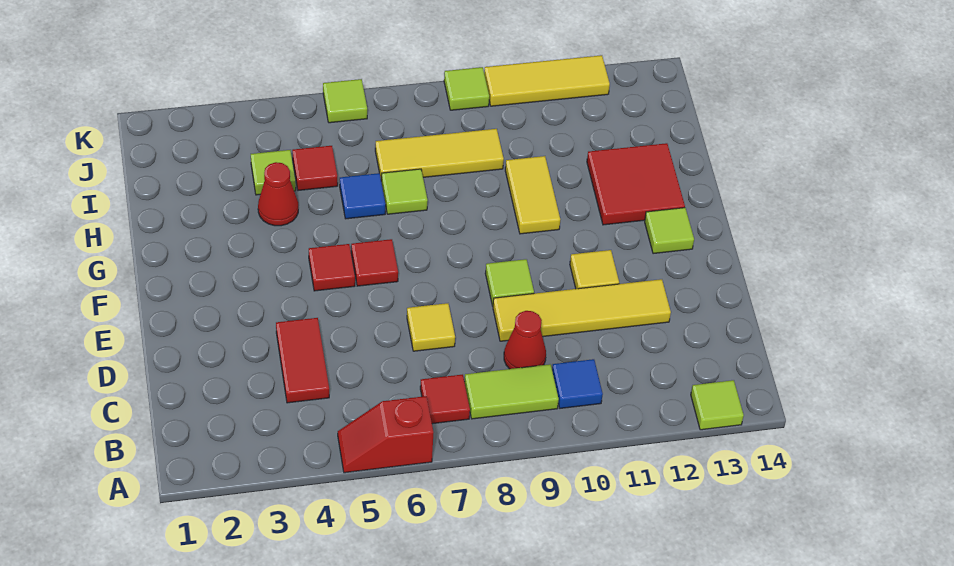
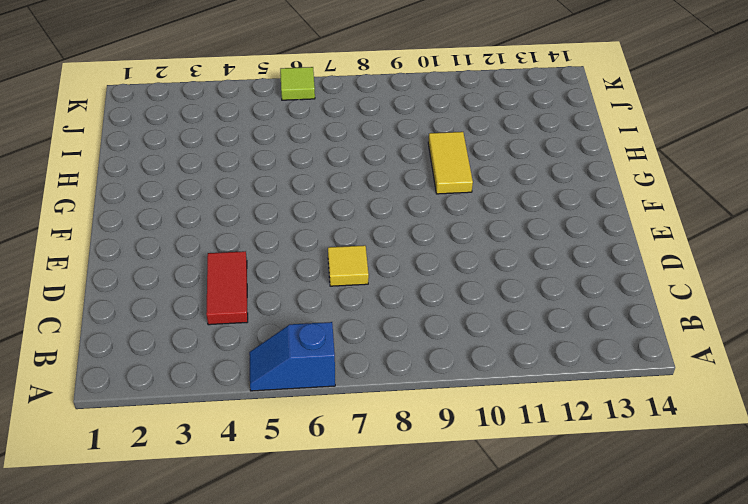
blue slope A5:A6 level 1 top 6 -> red slope A5:A6 level 1 top 6
none -> lime tile A13 level 1
none -> red tile B7 level 1
none -> lime tile B8:B9 level 1

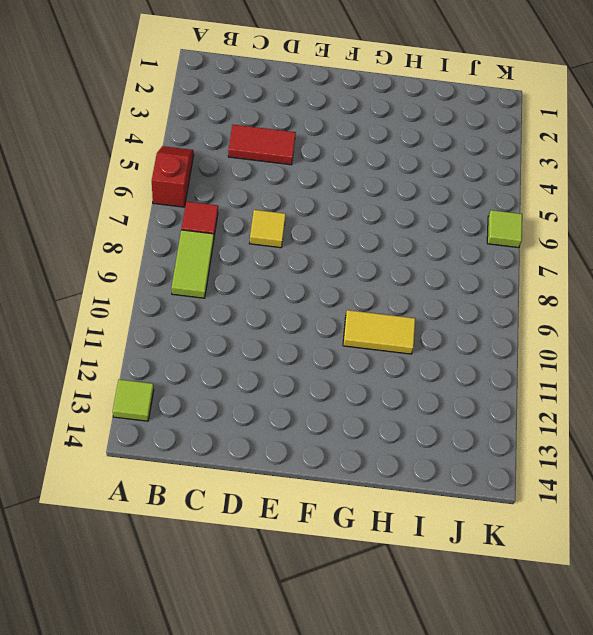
none -> blue tile B10 level 1
none -> red cone C9 level 1
none -> yellow tile D9:D12 level 1

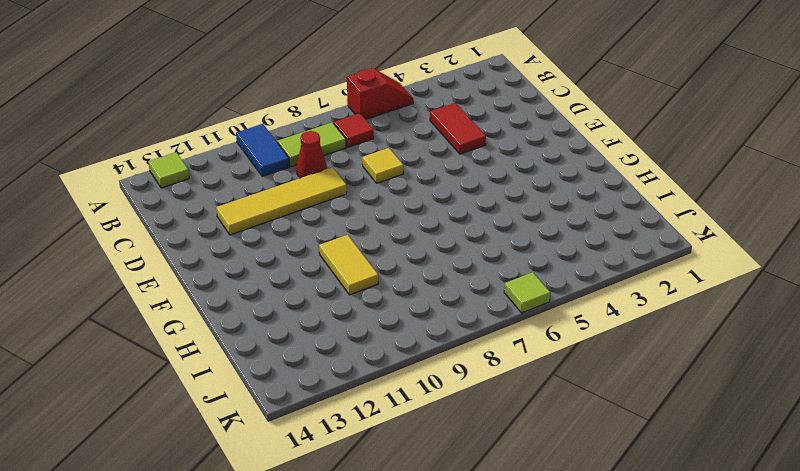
blue tile A10:B10 level 1 -> blue tile B10 level 1
none -> lime tile E9 level 1
none -> yellow tile E11 level 1
none -> red tile F5 level 1

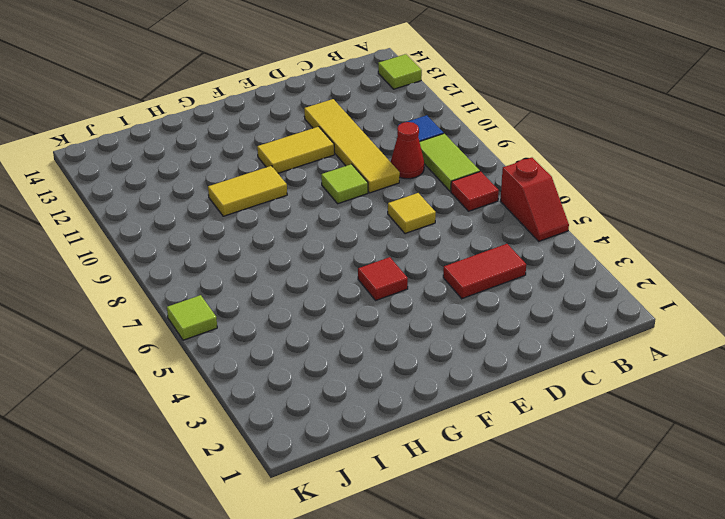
yellow tile E11:F11 level 1 -> yellow tile E11 level 1
none -> red tile F6 level 1
none -> lime tile F13 level 1
none -> red tile G12:H13 level 1

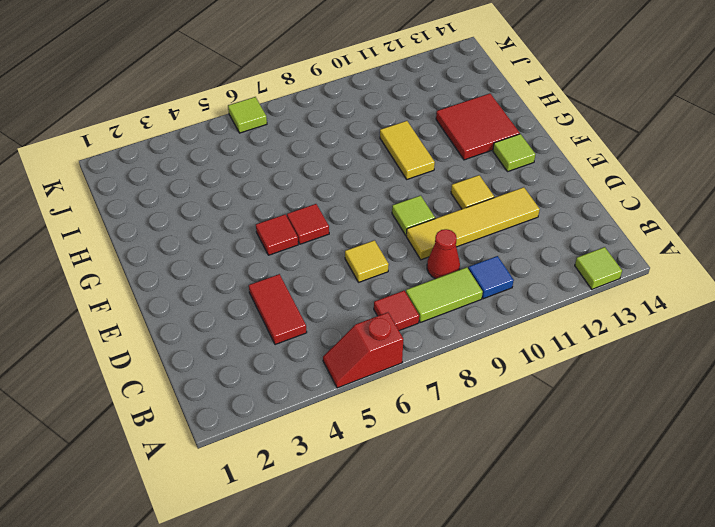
none -> red cone H4 level 1
none -> blue tile H6 level 1
none -> lime tile H7 level 1

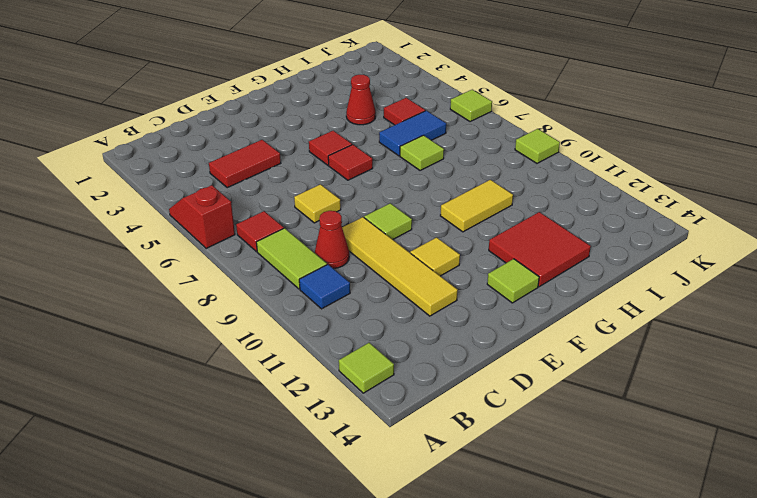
blue tile H6:I6 level 1 -> blue tile H6 level 1
none -> lime tile I4 level 1
none -> yellow tile I7:I9 level 1
none -> yellow tile K10:K12 level 1

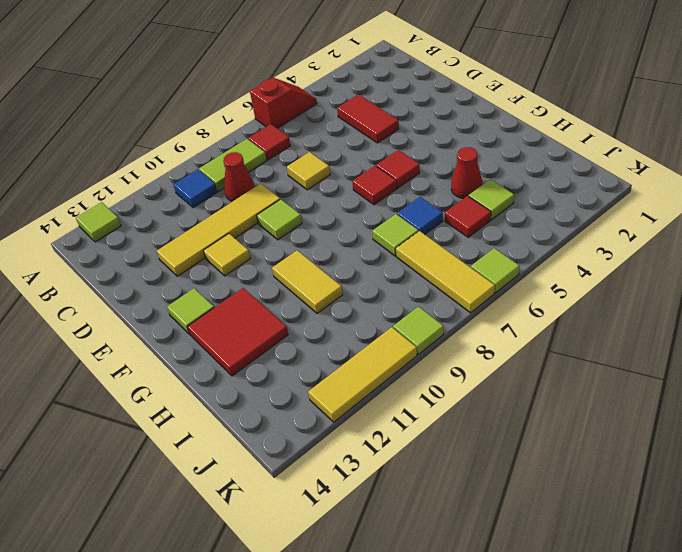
yellow tile I7:K7 level 1 -> yellow tile I7:I9 level 1

